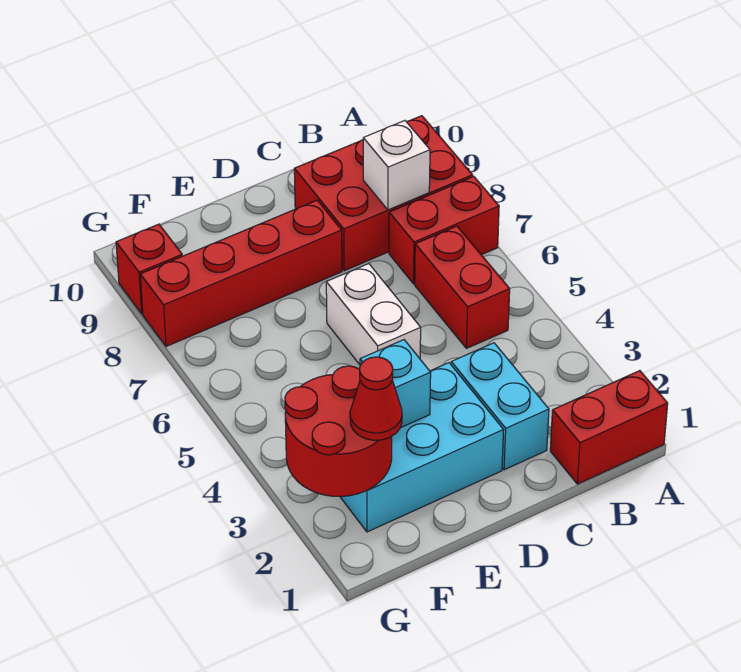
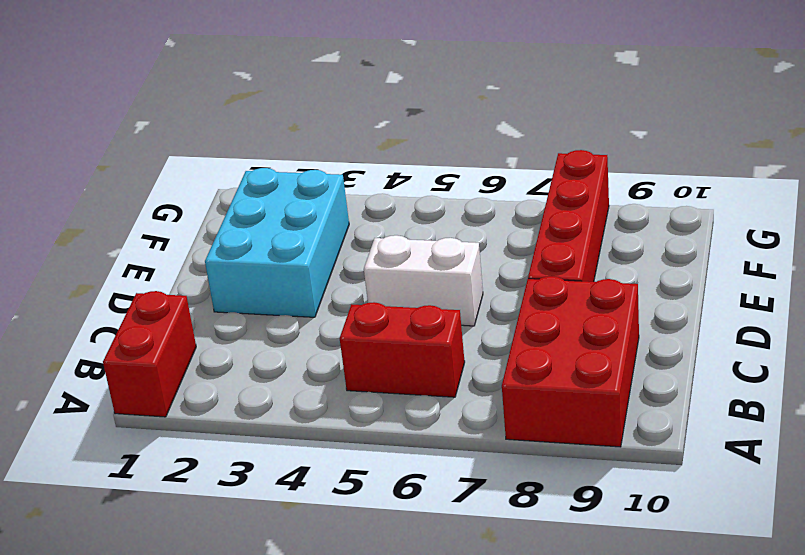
none -> red brick A7:B7 level 1
none -> cyan brick C2:C3 level 1
none -> red brick G9 level 1

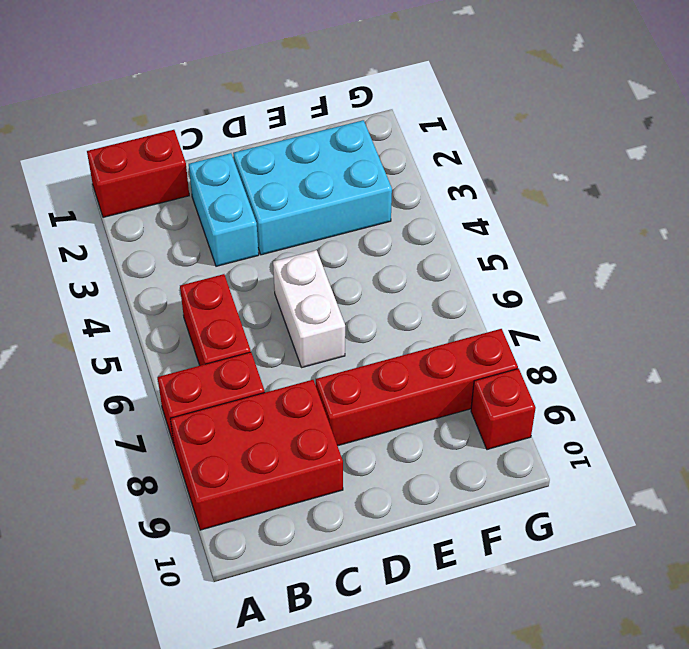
none -> white brick B8 level 2
none -> cyan brick E3 level 2
none -> red round brick F2:G3 level 2

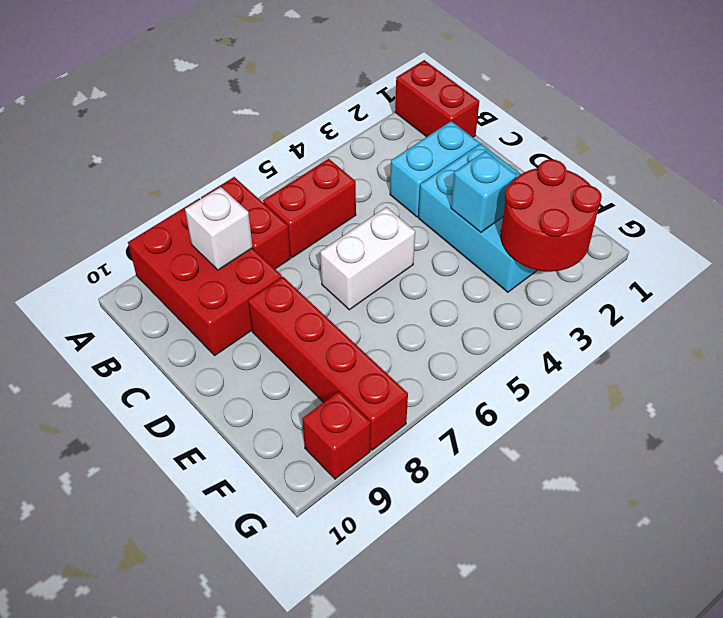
none -> red cone F2 level 3

